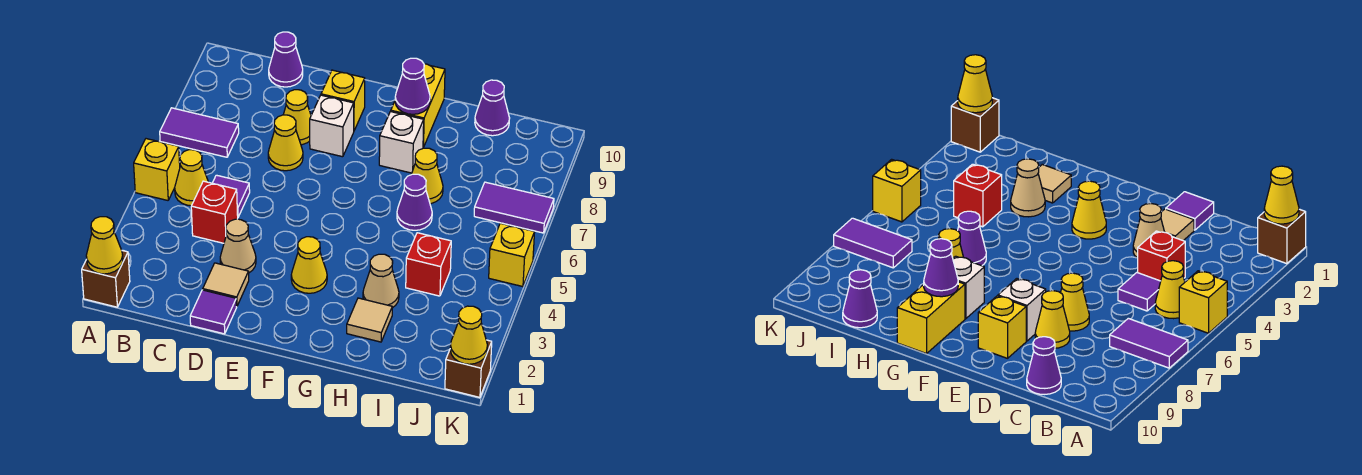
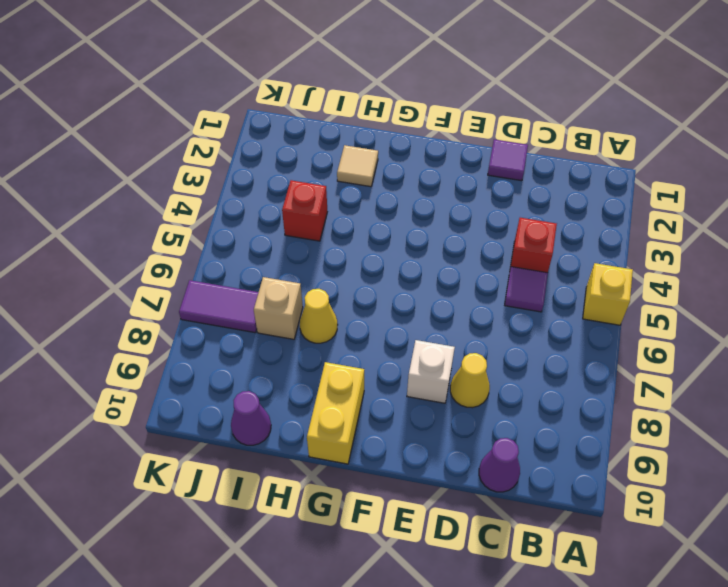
tan brick I7 level 1 -> none
none -> brown brick A1 level 1
none -> purple tile A7:B7 level 1
none -> yellow cone B5 level 1

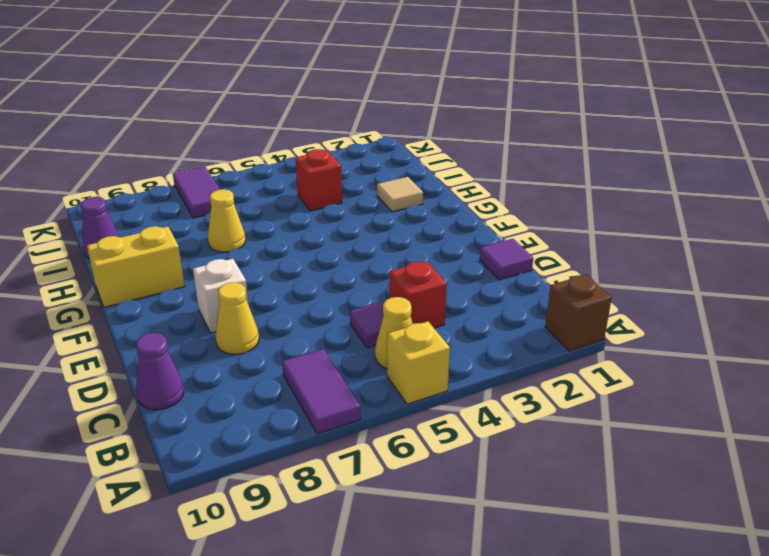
none -> tan tile D2 level 1
none -> tan cone D3 level 1
none -> yellow cone D7 level 1

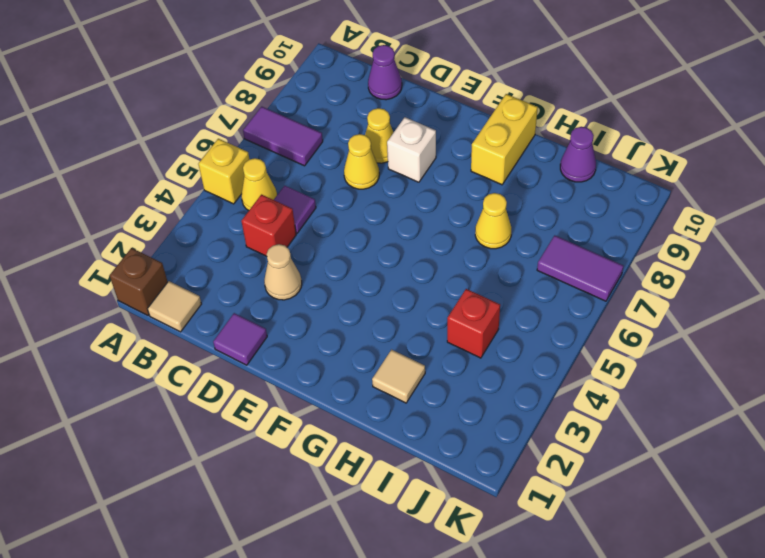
tan tile B1 level 1 -> tan tile D2 level 1
none -> yellow brick E9 level 1
none -> yellow cone F3 level 1
none -> white brick G8 level 1

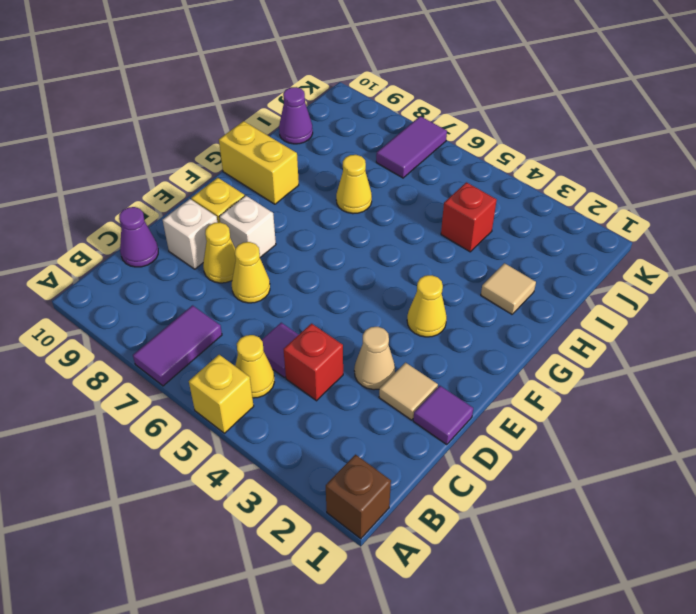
white brick D9 level 1 -> white brick G8 level 1
none -> tan cone H3 level 1
none -> purple cone H6 level 1
none -> brown brick K1 level 1

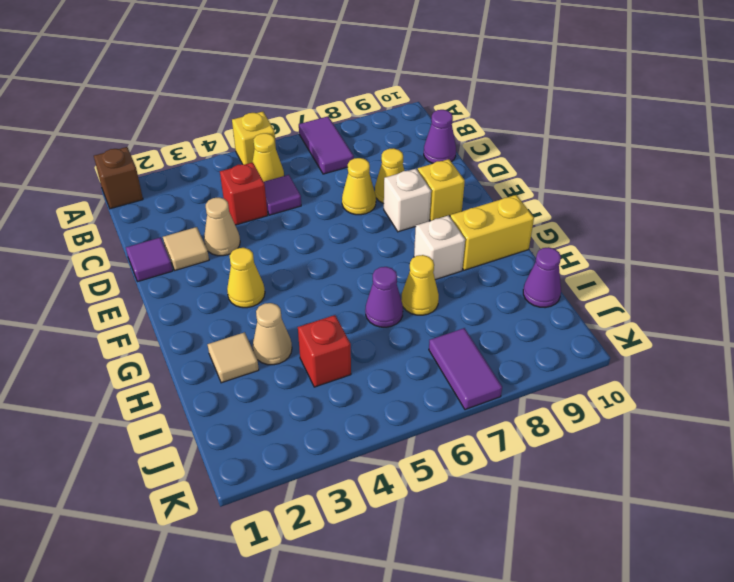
none -> brown brick K1 level 1
none -> yellow brick K5 level 1
none -> yellow cone A1 level 2

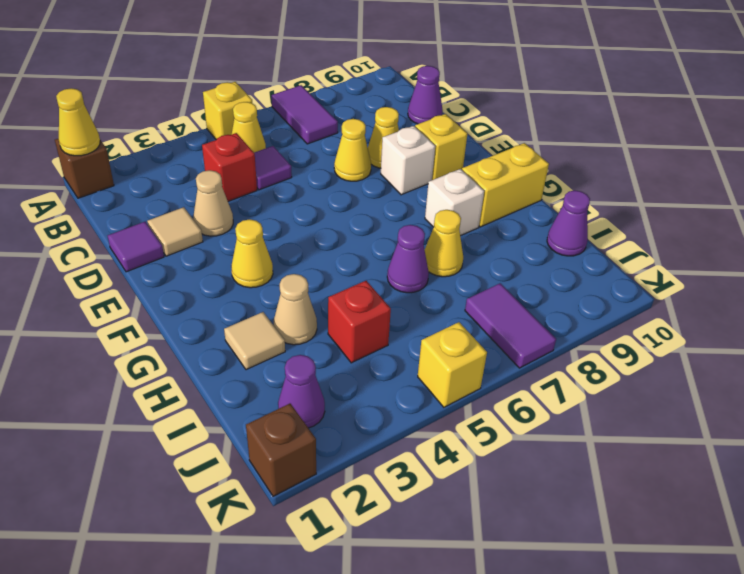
purple cone J2 level 1 -> purple cone G9 level 2
none -> yellow cone K1 level 2

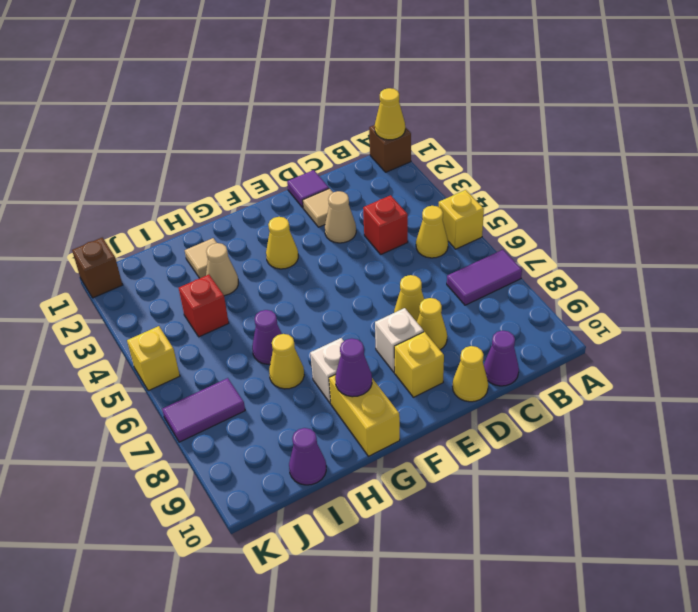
yellow cone D10 level 1 -> yellow cone K1 level 2
none -> purple tile C5 level 1

